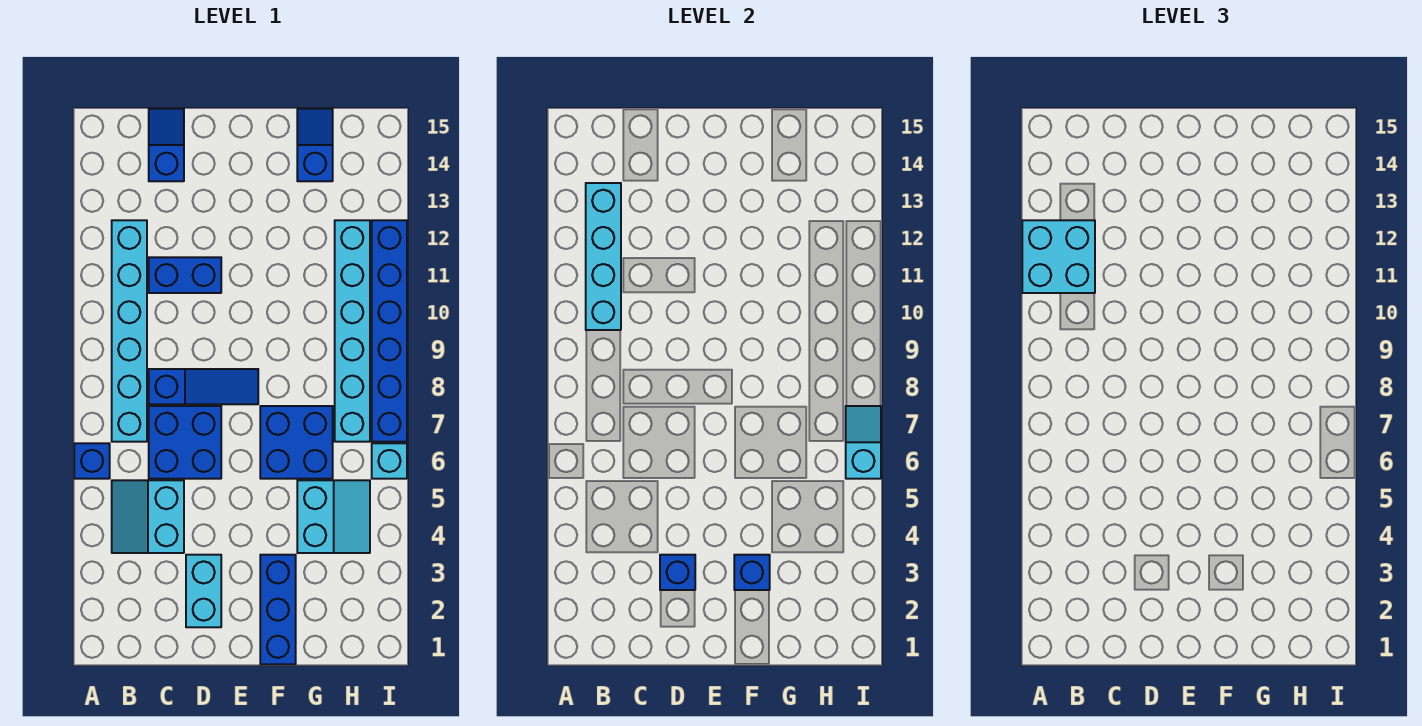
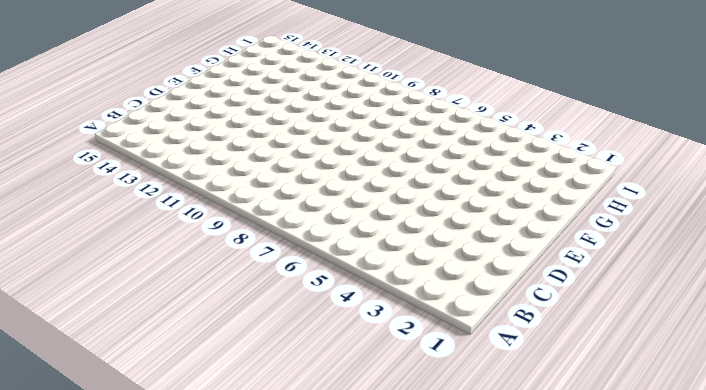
none -> blue brick A6 level 1
none -> cyan slope B4:C5 level 1 top C
none -> cyan brick B7:B12 level 1

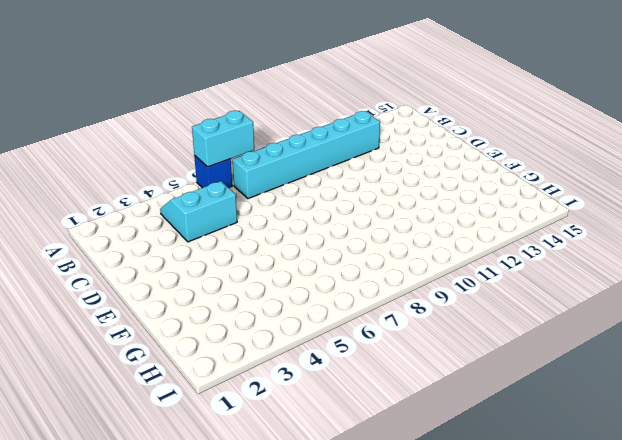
cyan brick A6:A7 level 2 -> cyan brick D2:D3 level 1
none -> blue brick C6:D7 level 1
none -> blue slope C8:E8 level 1 top C
none -> blue brick C11:D11 level 1

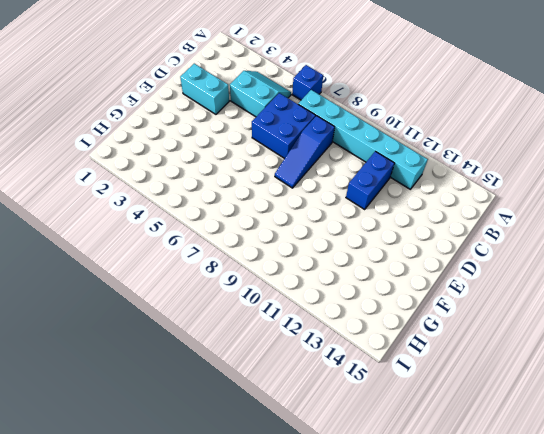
none -> blue slope C14:C15 level 1 top 14
none -> blue brick F1:F3 level 1
none -> blue brick F6:G7 level 1

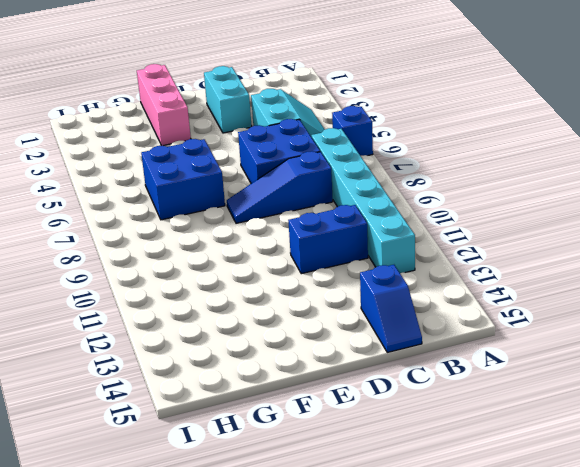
pink brick F1:F3 level 1 -> blue brick F1:F3 level 1
none -> cyan slope G4:H5 level 1 top G
none -> blue slope G14:G15 level 1 top 14
none -> cyan brick H7:H12 level 1

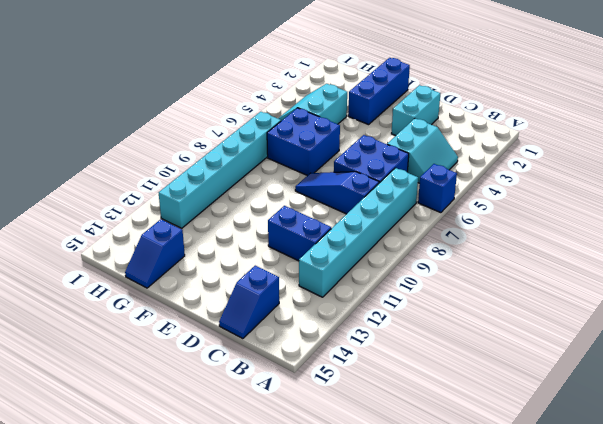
none -> cyan brick I6 level 1
none -> blue brick I7:I12 level 1
none -> cyan brick B10:B13 level 2

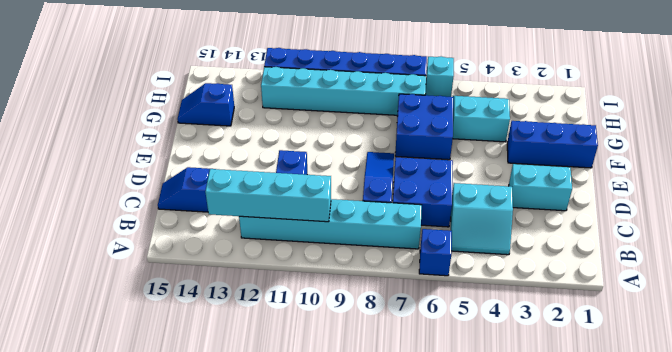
none -> blue brick D3 level 2
none -> blue brick F3 level 2
none -> cyan slope I6:I7 level 2 top 6

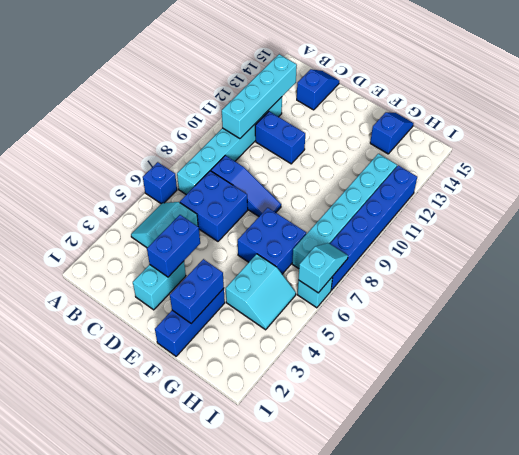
blue brick D3:D4 level 2 -> blue brick D3 level 2
blue brick F2:F3 level 2 -> blue brick F3 level 2
none -> cyan brick A11:B12 level 3

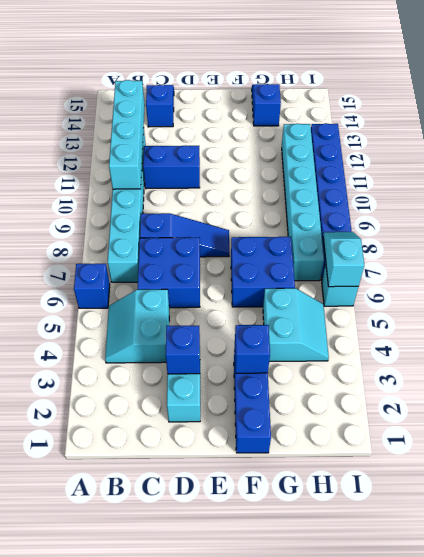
none -> cyan brick A11:B12 level 3

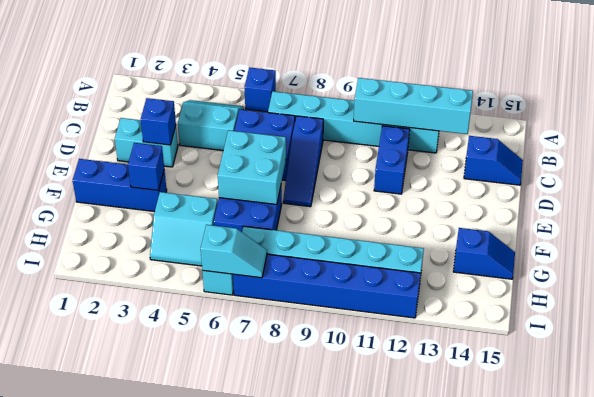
cyan brick E6:F7 level 2 -> cyan brick A11:B12 level 3

